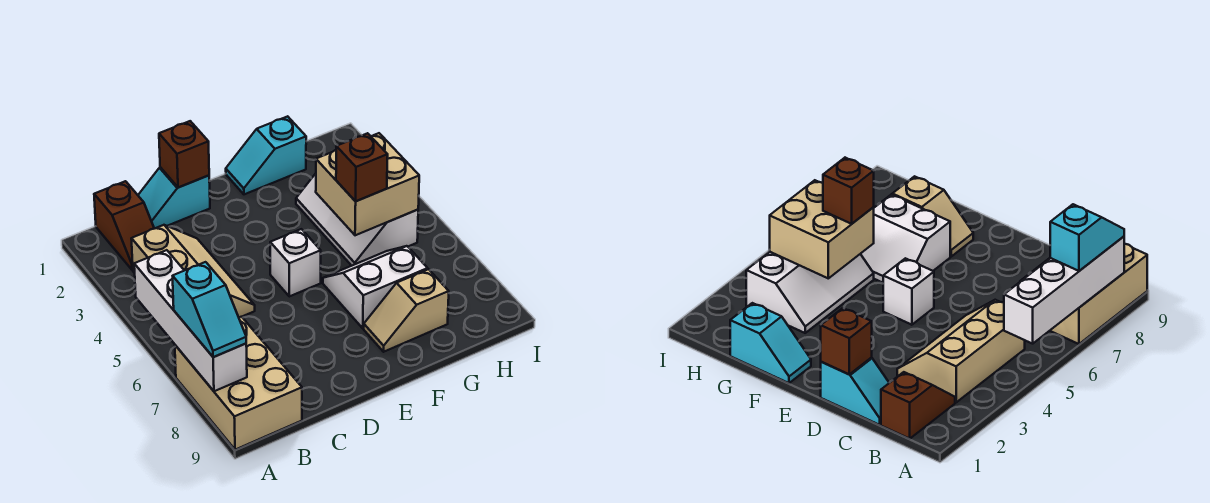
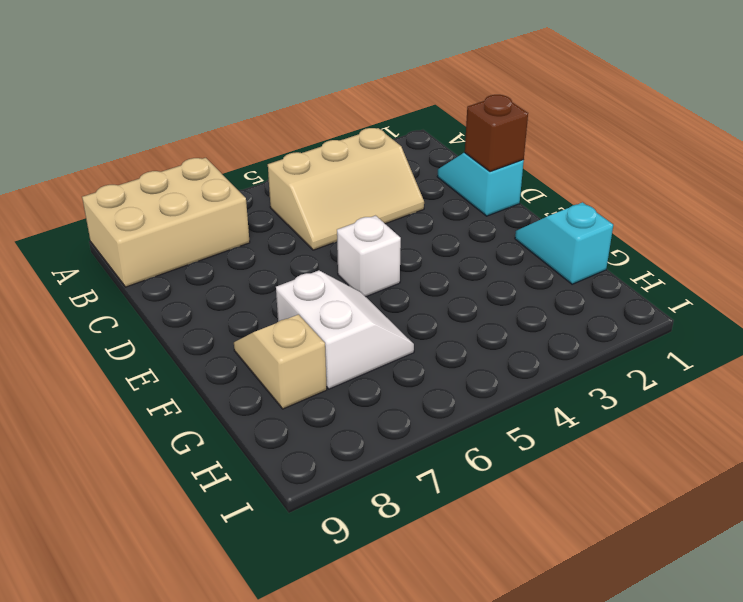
none -> brown slope B1:B2 level 1 top 1
none -> white slope G3:H5 level 1 top H
none -> white brick A5:A8 level 2

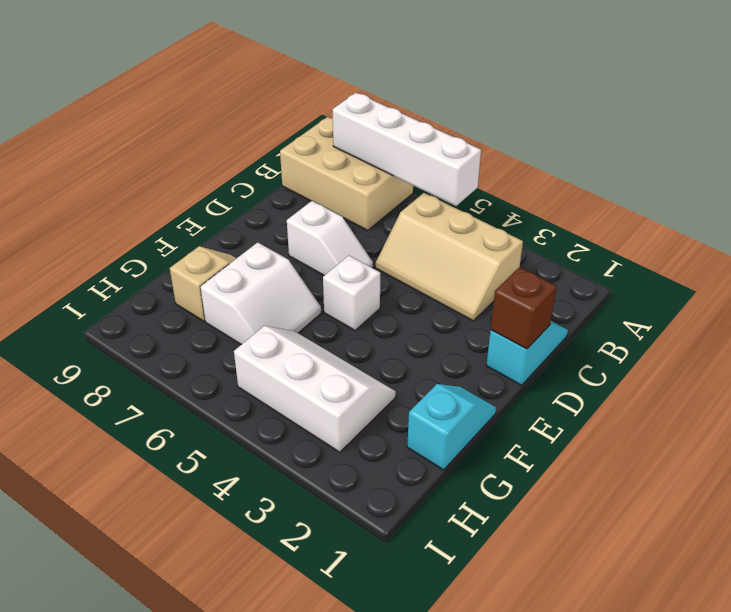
white slope D6:D7 level 1 top 7 -> none
none -> brown slope B1:B2 level 1 top 1
none -> tan brick G4:H5 level 2
none -> cyan slope A7:A8 level 3 top 7

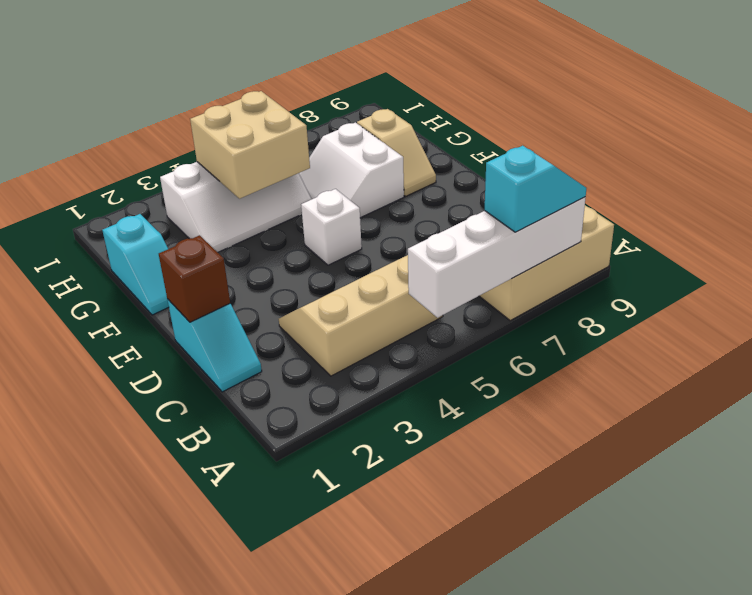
none -> brown slope B1:B2 level 1 top 1
none -> brown brick G5 level 3

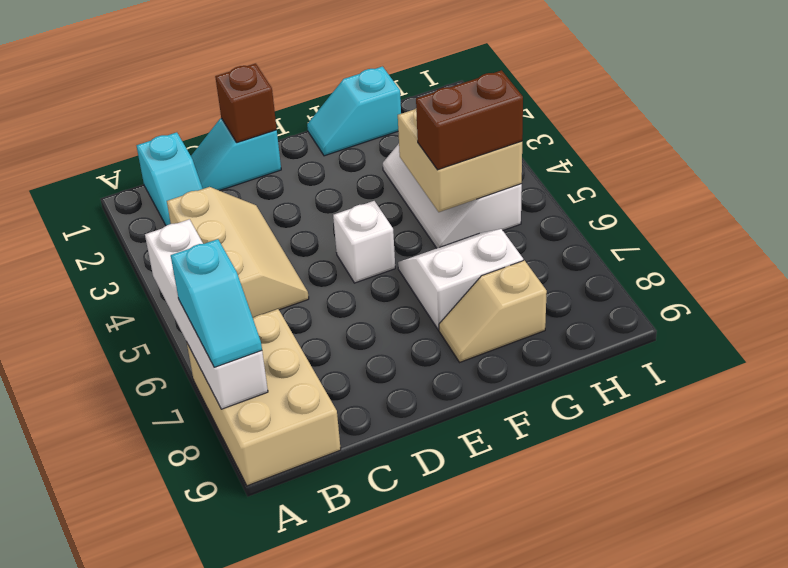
cyan slope B1:B2 level 1 top 1 -> brown slope B1:B2 level 1 top 1
brown brick G5:H5 level 3 -> brown brick G5 level 3

